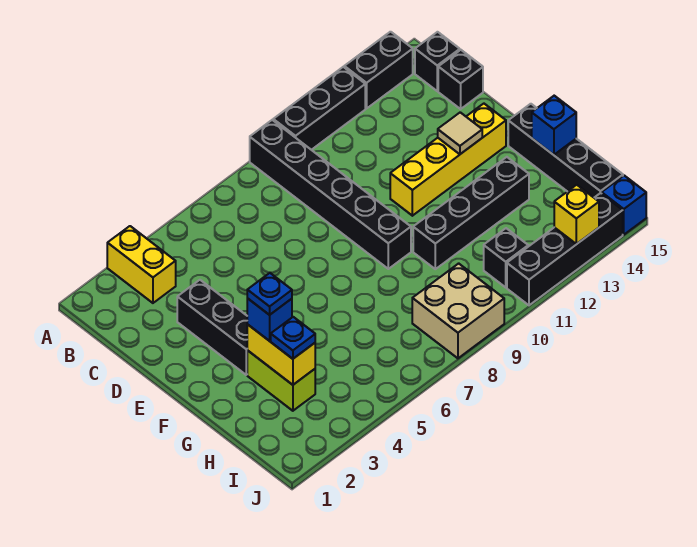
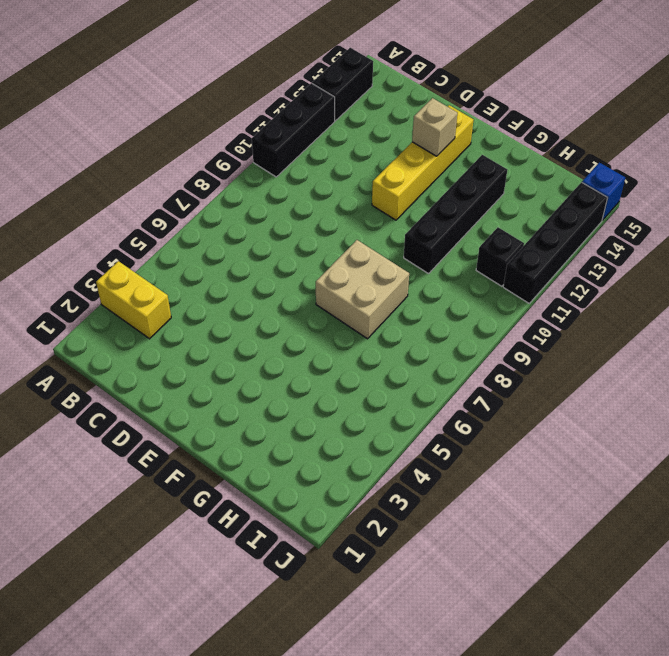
tan brick E13 level 2 -> tan tile E13 level 2
tan brick F7:G8 level 1 -> tan brick I8:J9 level 1
none -> black brick A9:F9 level 1
none -> black brick B15 level 1
none -> black brick C15 level 1

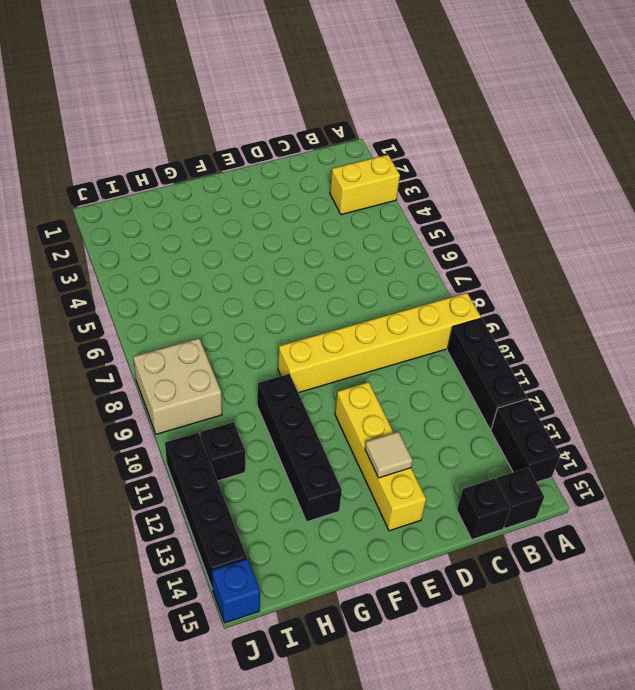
yellow brick A9:F9 level 1 -> black brick A9:F9 level 1
none -> black brick D3:F3 level 1
none -> black brick F15:I15 level 1
none -> lime brick G3:H3 level 1

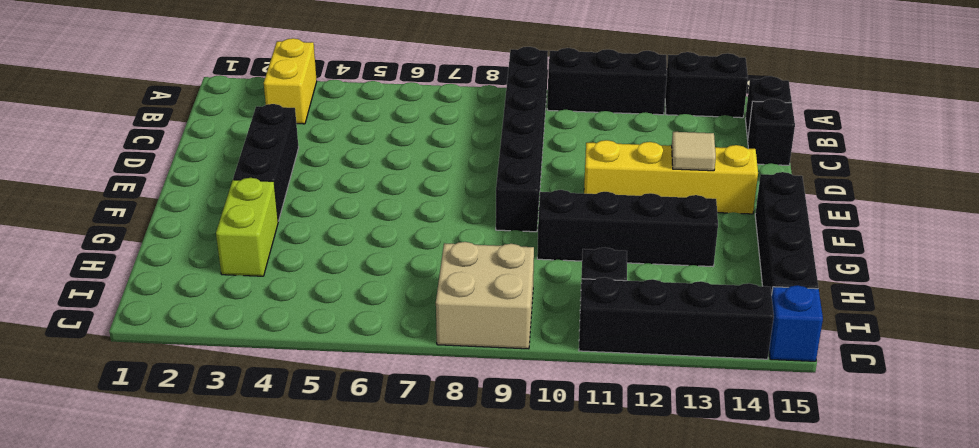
none -> yellow brick G3:H3 level 2
none -> blue brick G15 level 2
none -> yellow brick J13 level 2

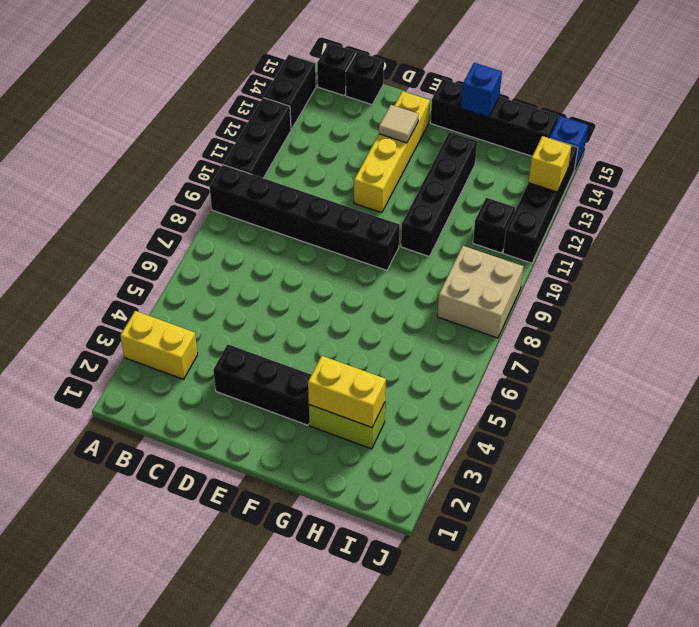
none -> blue brick G3 level 3
none -> blue plate H3 level 3
none -> blue plate G3 level 4

